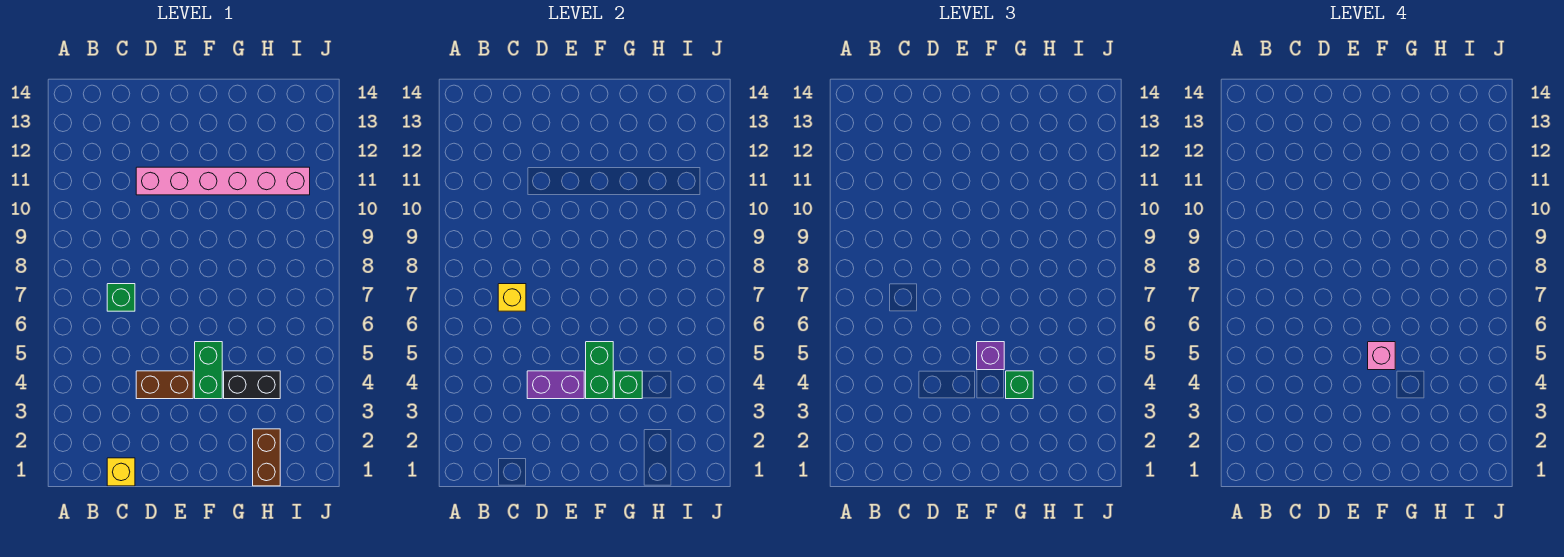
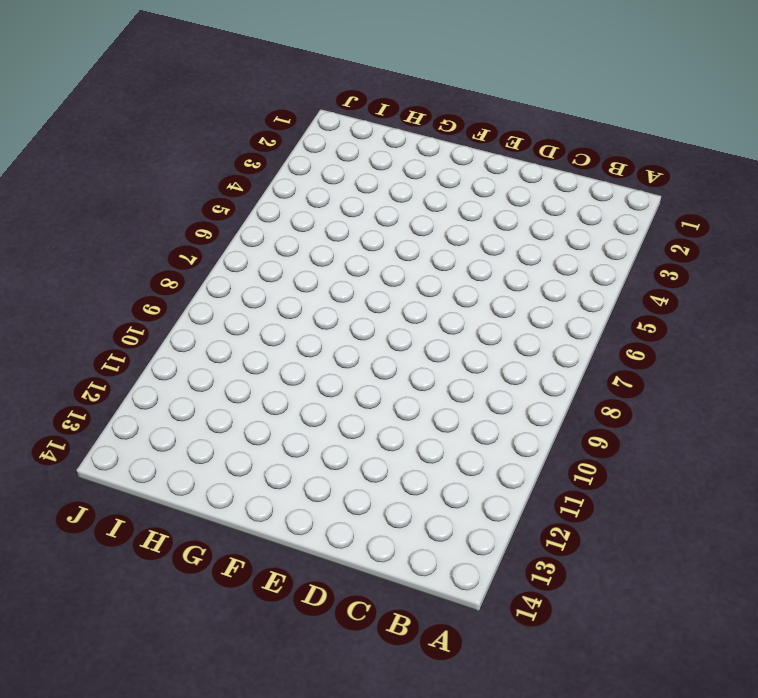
none -> yellow brick C1 level 1
none -> green brick C7 level 1
none -> brown brick D4:E4 level 1

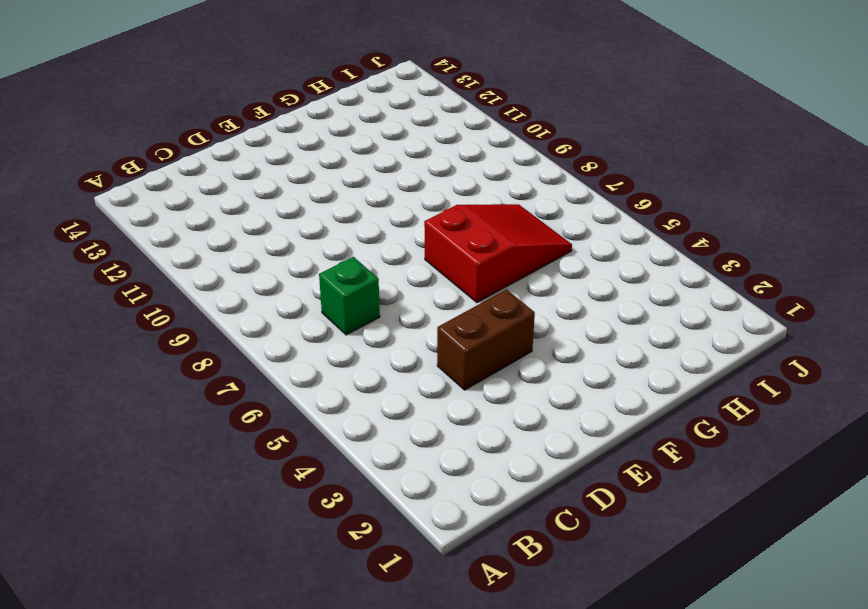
red slope F6:H7 level 1 top F -> none
none -> yellow brick C1 level 1
none -> pink brick D11:I11 level 1
none -> green brick F4:F5 level 1

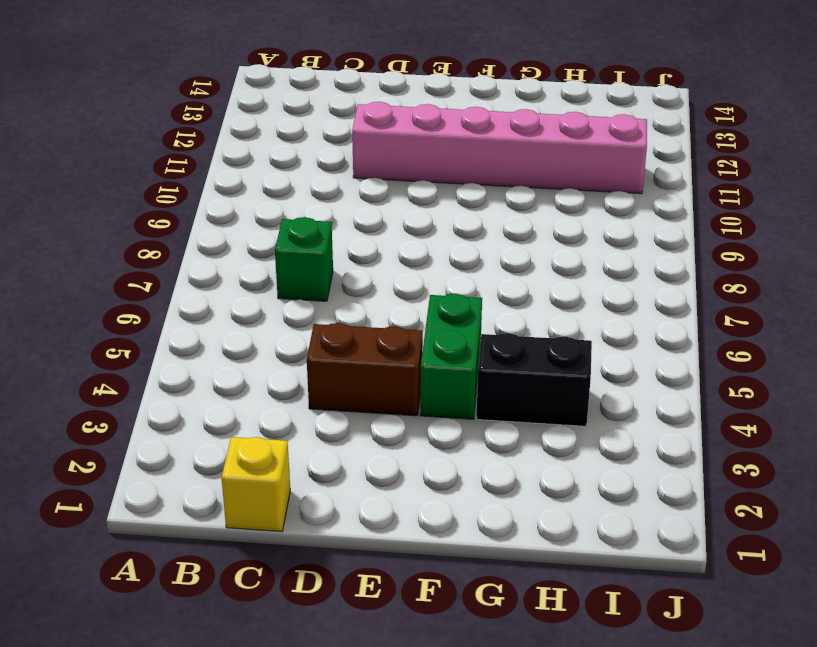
none -> brown brick H1:H2 level 1
none -> yellow brick C7 level 2
none -> purple brick D4:E4 level 2

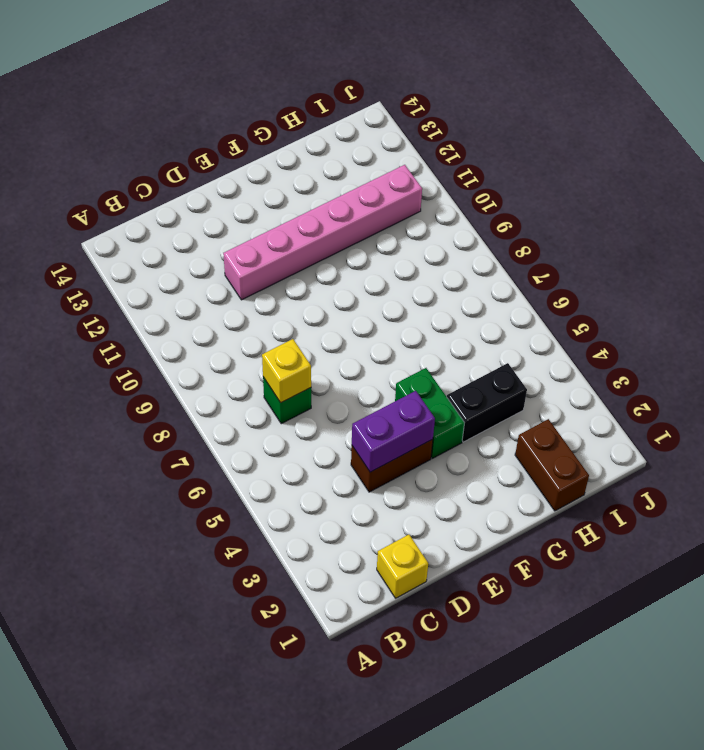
none -> green brick F4:F5 level 2
none -> green brick G4 level 2
none -> purple brick F5 level 3

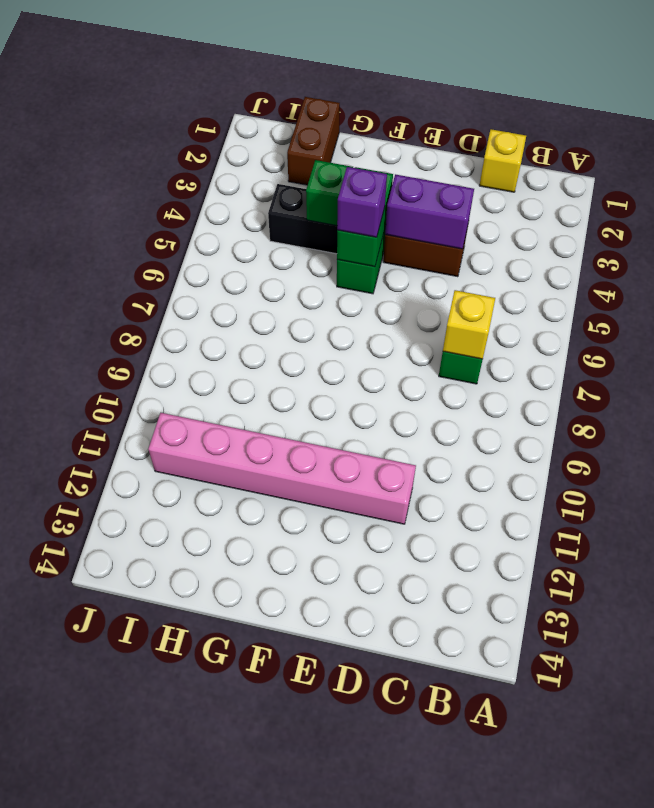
none -> green brick G4 level 3
none -> pink brick F5 level 4

